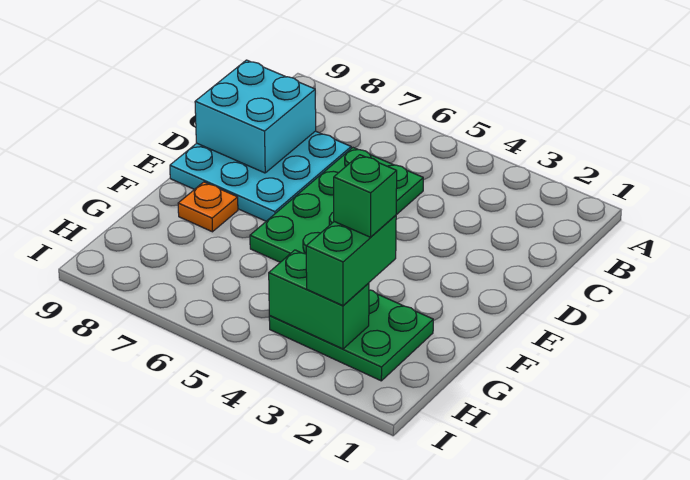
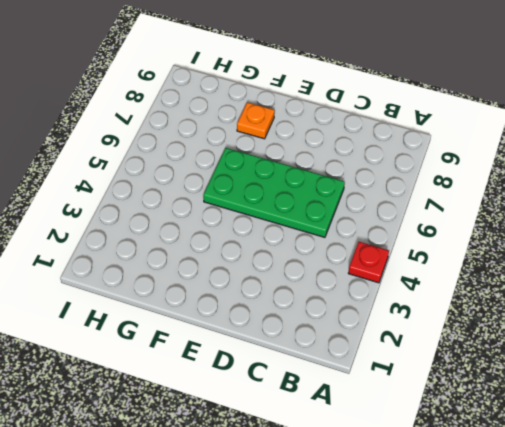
red plate A4 level 1 -> none
none -> cyan plate C7:E9 level 1
none -> green plate G2:H4 level 1

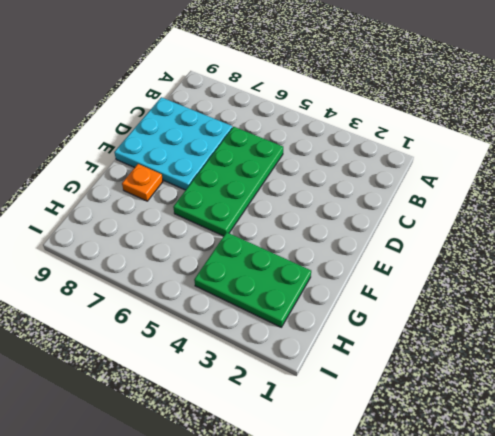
none -> cyan brick C8:D9 level 2
none -> green brick H3:H4 level 2

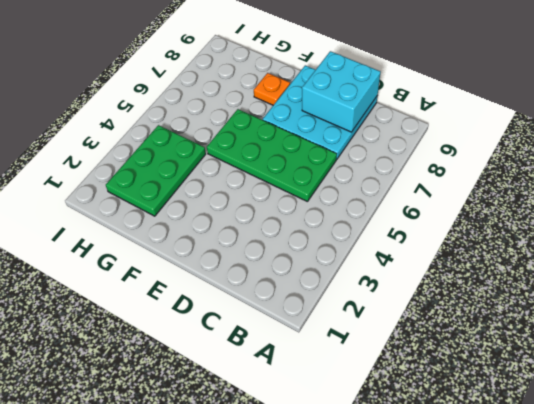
none -> green brick H3:H4 level 2
none -> green brick G3:H3 level 3

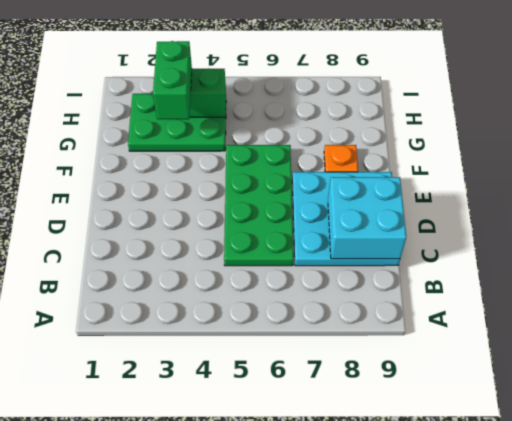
none -> green brick G3 level 4

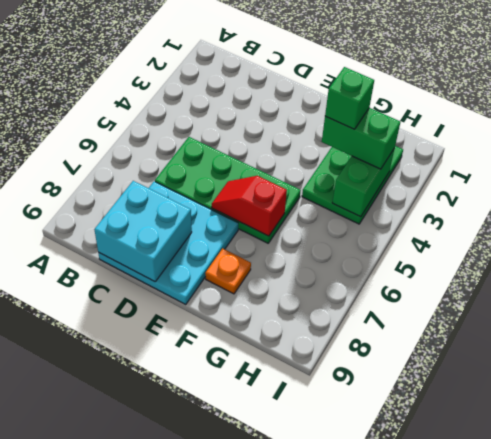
red slope E6:F6 level 2 top F -> none

